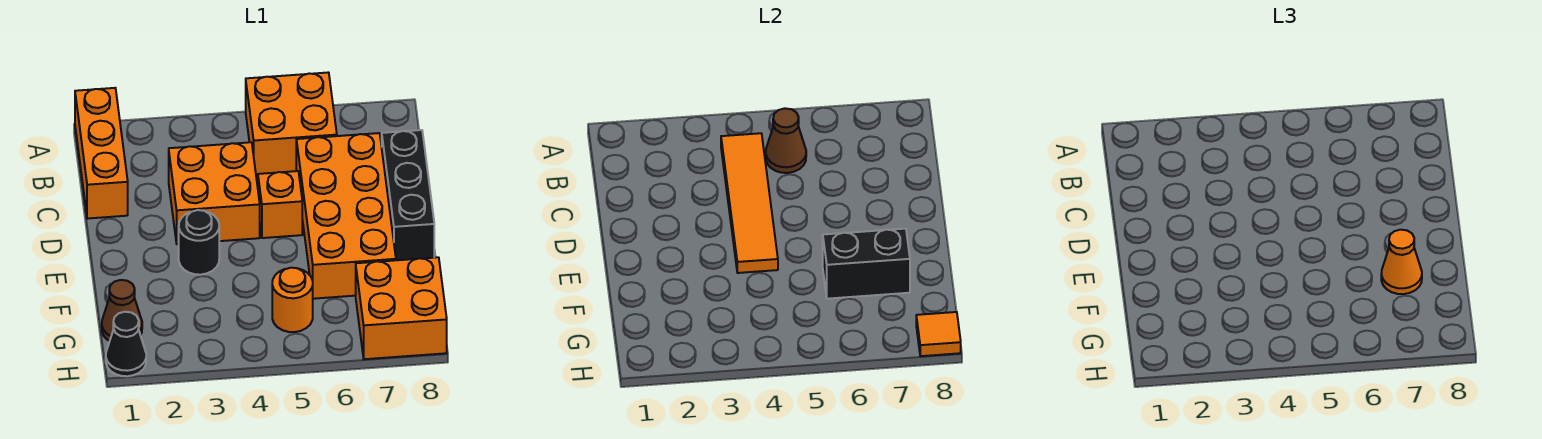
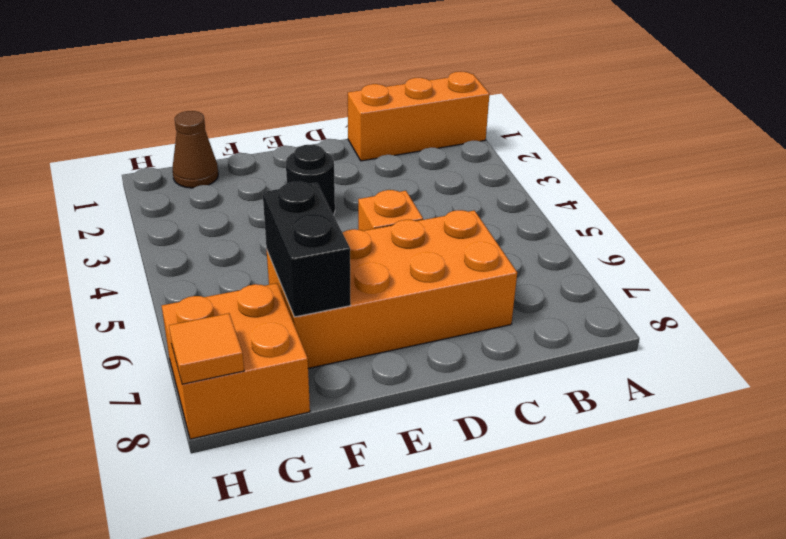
none -> orange brick A5:B6 level 1
none -> orange brick C3:D4 level 1
none -> black brick C8:E8 level 1

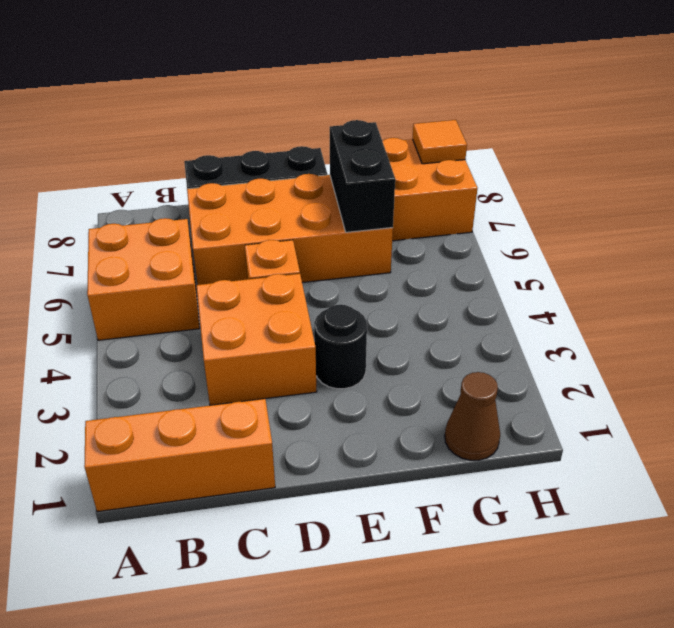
none -> orange round brick G5 level 1
none -> black cone H1 level 1
none -> orange tile B4:E4 level 2

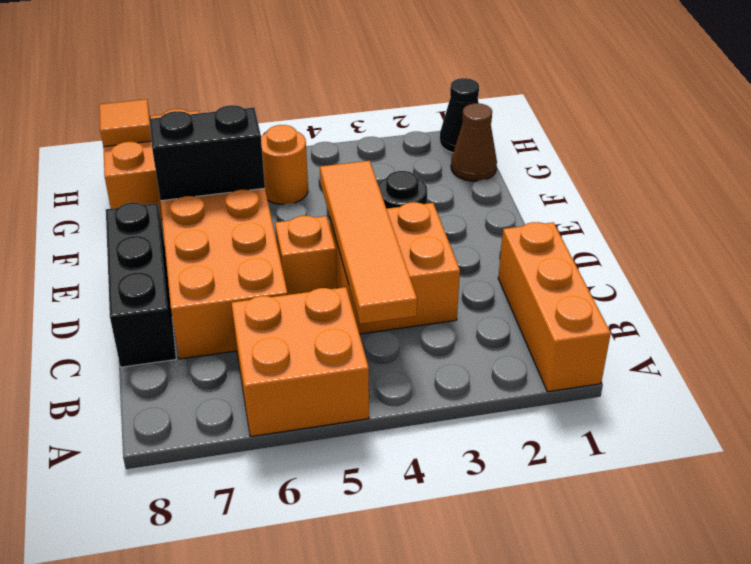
none -> brown cone B5 level 2
none -> orange cone F7 level 3

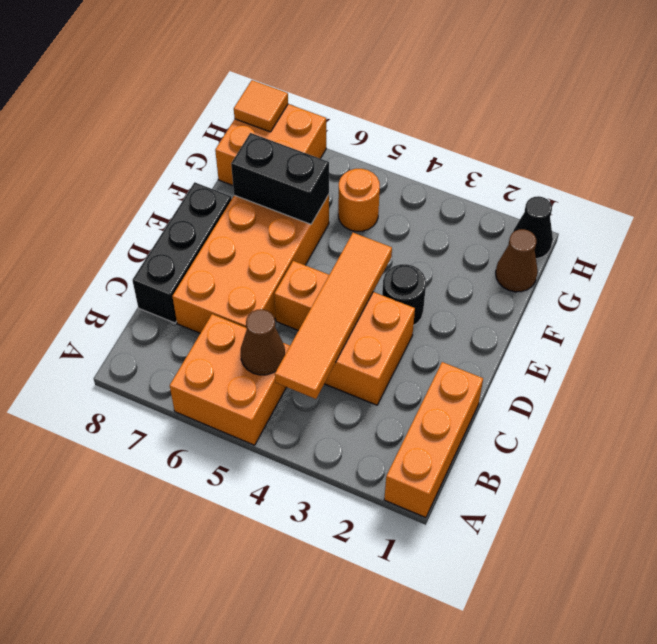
none -> orange cone F7 level 3

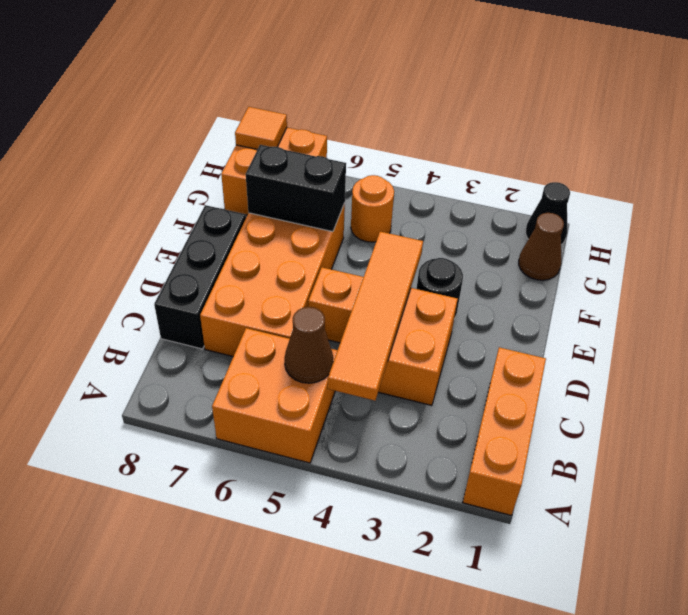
none -> orange cone F7 level 3

